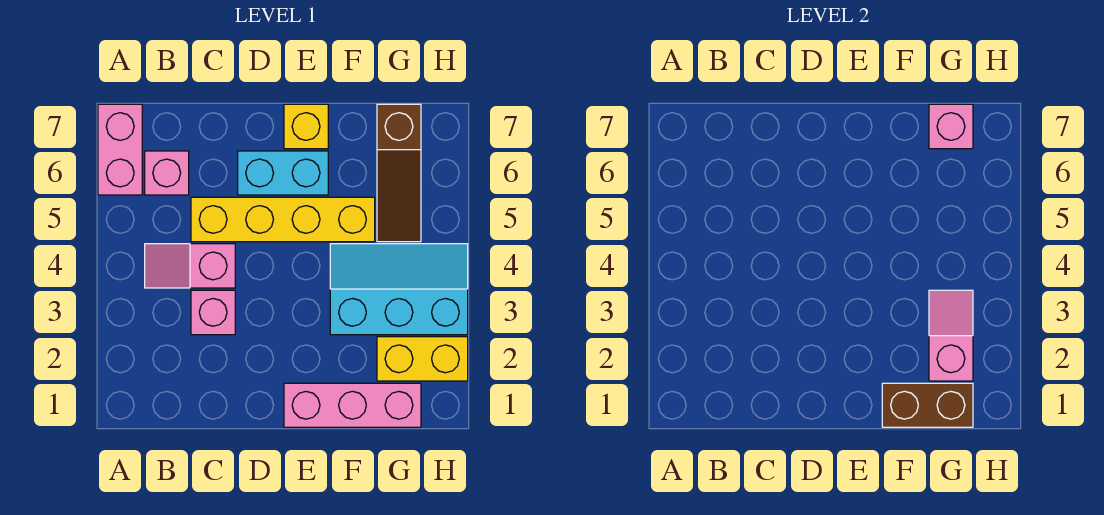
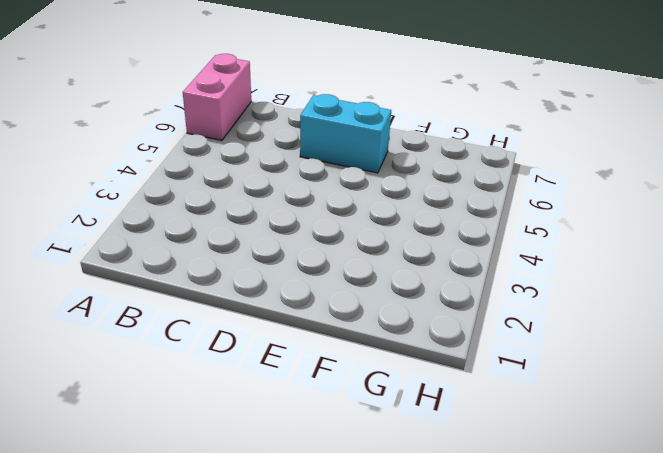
none -> pink slope B4:C4 level 1 top C
none -> pink brick B6 level 1
none -> pink brick C3 level 1

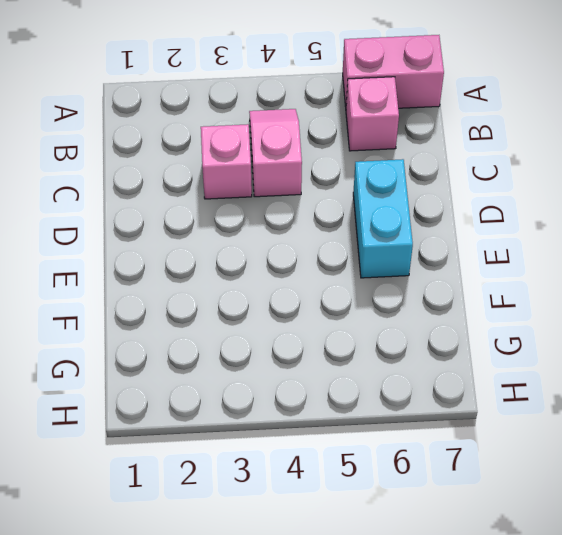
none -> yellow brick C5:F5 level 1
none -> pink brick E1:G1 level 1
none -> yellow brick E7 level 1

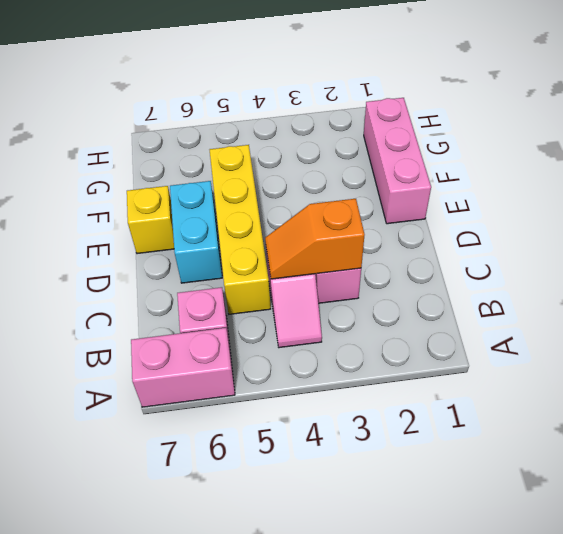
orange slope C3:C4 level 2 top 3 -> none
none -> cyan slope F3:H4 level 1 top 3
none -> yellow brick G2:H2 level 1
none -> brown slope G5:G7 level 1 top 7

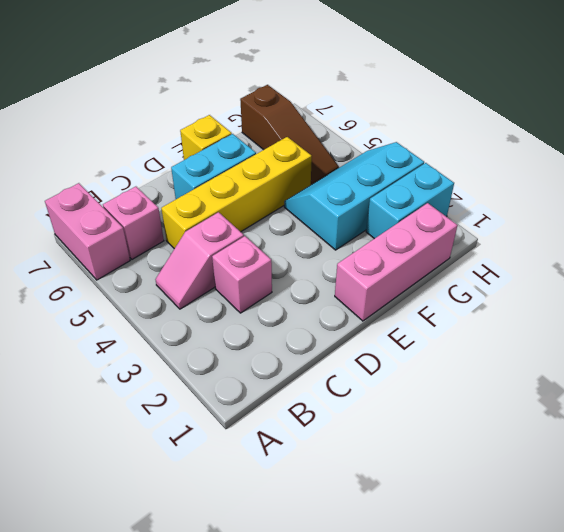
cyan brick G2:H2 level 1 -> yellow brick G2:H2 level 1
none -> brown brick F1:G1 level 2
none -> pink slope G2:G3 level 2 top 2
none -> pink brick G7 level 2

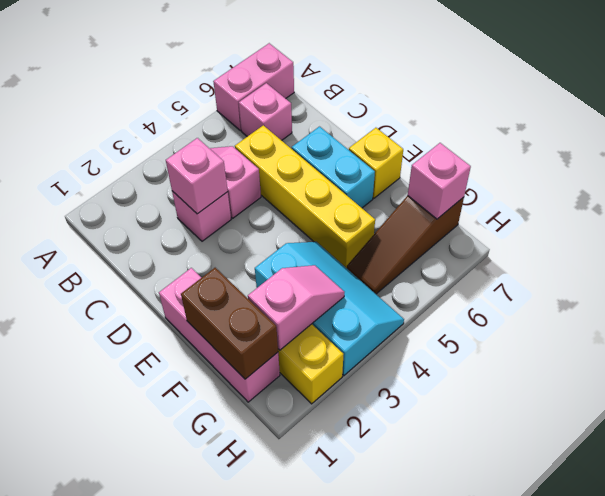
pink brick C3 level 2 -> none

